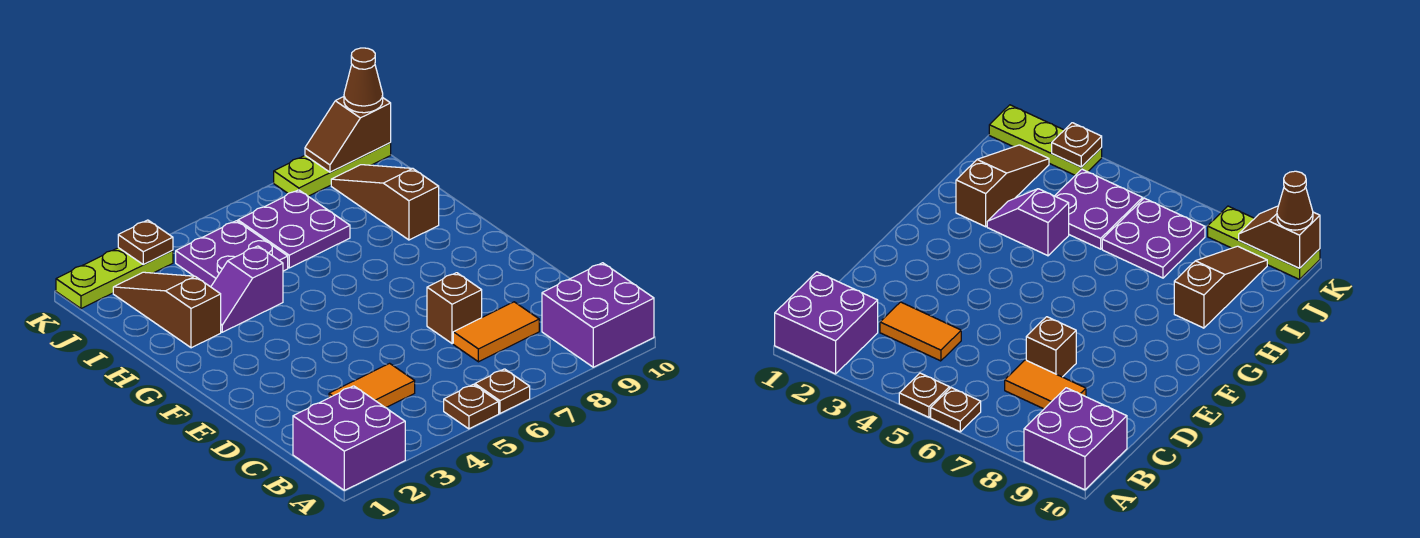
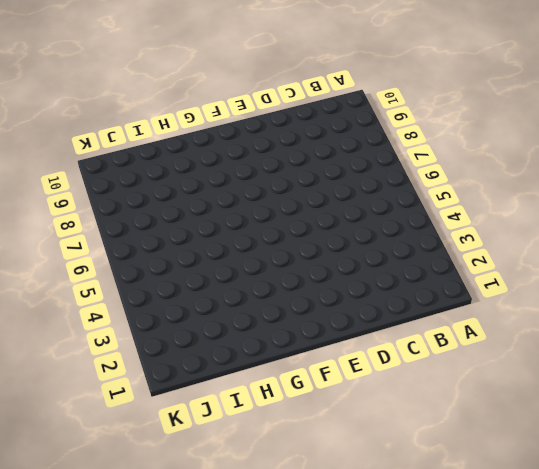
none -> purple brick A1:B2 level 1
none -> brown plate A5 level 1
none -> brown plate A6 level 1

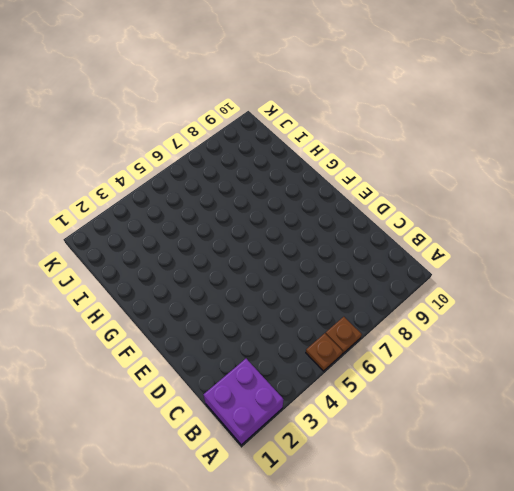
none -> purple brick A9:B10 level 1
none -> orange tile C3:C4 level 1
none -> orange tile C7:C8 level 1

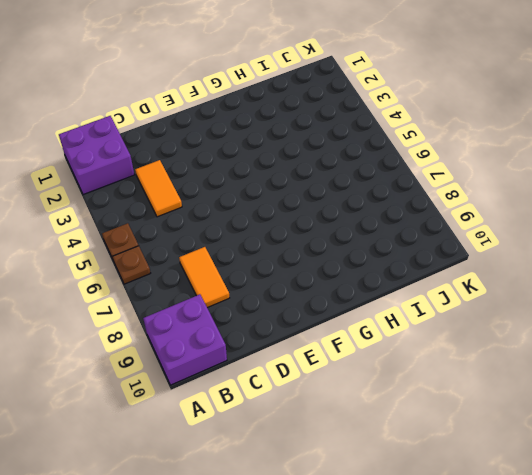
none -> brown brick D7 level 1
none -> brown slope H2:J2 level 1 top H
none -> purple slope H3:H4 level 1 top 4

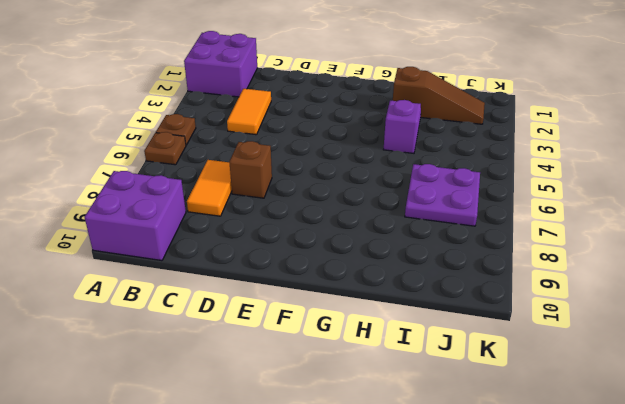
none -> brown slope H9:J9 level 1 top H
none -> purple plate I4:J5 level 1
none -> lime plate K1:K3 level 1

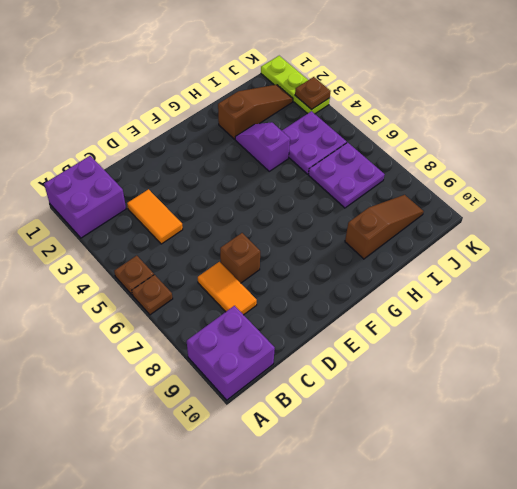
none -> lime plate K8:K10 level 1
none -> brown slope K9:K10 level 2 top 10
none -> brown cone K10 level 3

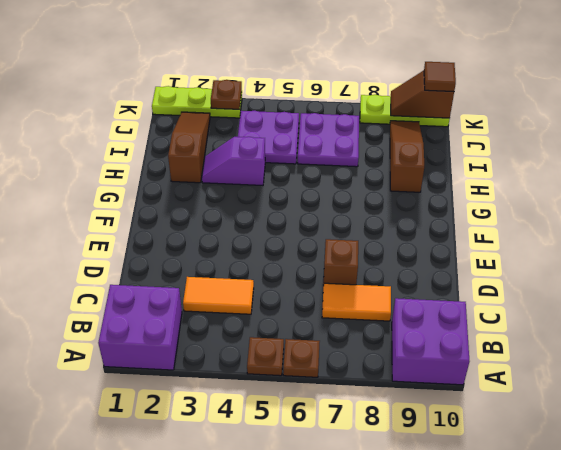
brown tile K10 level 3 -> brown cone K10 level 3

